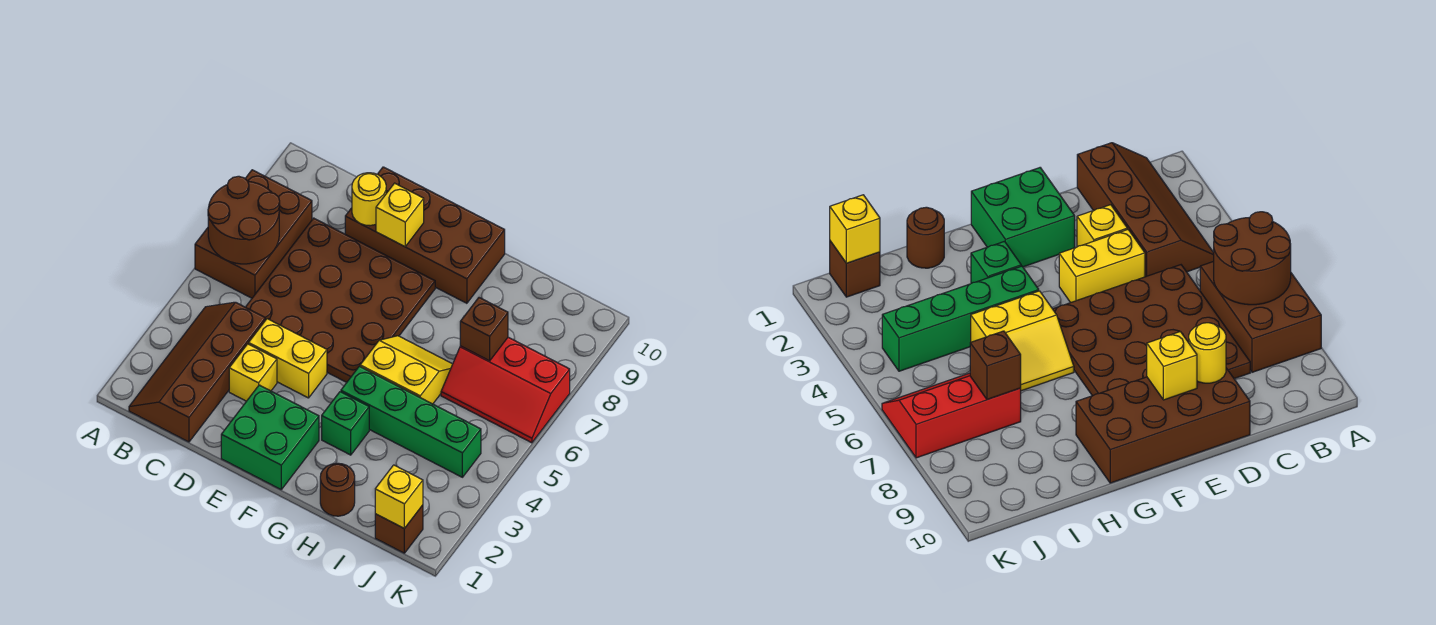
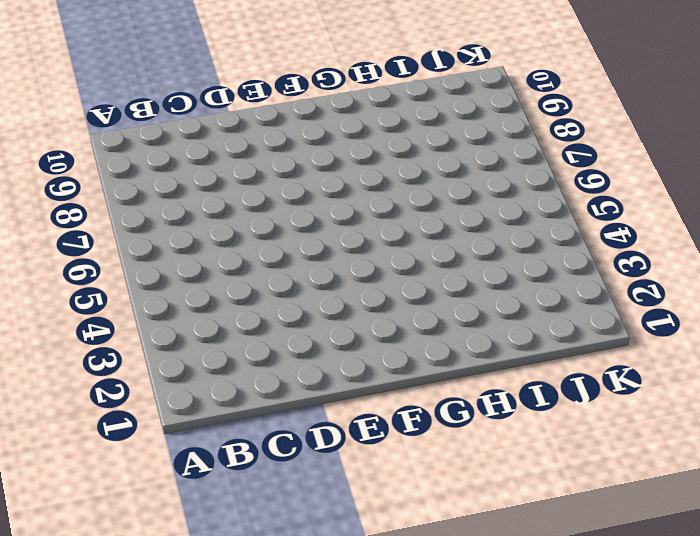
none -> brown brick A6:B8 level 1
none -> brown slope B1:C4 level 1 top C
none -> brown plate C5:F8 level 1

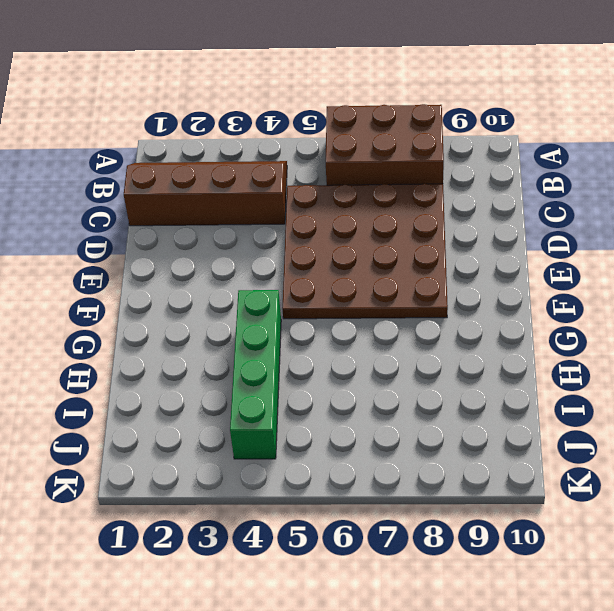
none -> yellow brick D3 level 1
none -> yellow brick D4:E4 level 1
none -> brown brick D9:G10 level 1

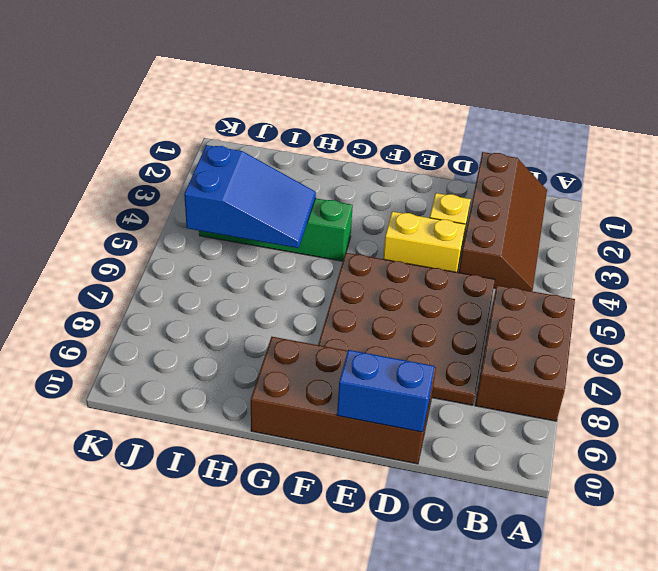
blue brick D10:E10 level 2 -> none
blue slope H4:J5 level 2 top J -> none
none -> green brick E1:F2 level 1
none -> green brick G3 level 1
none -> yellow slope G5:H6 level 1 top 5

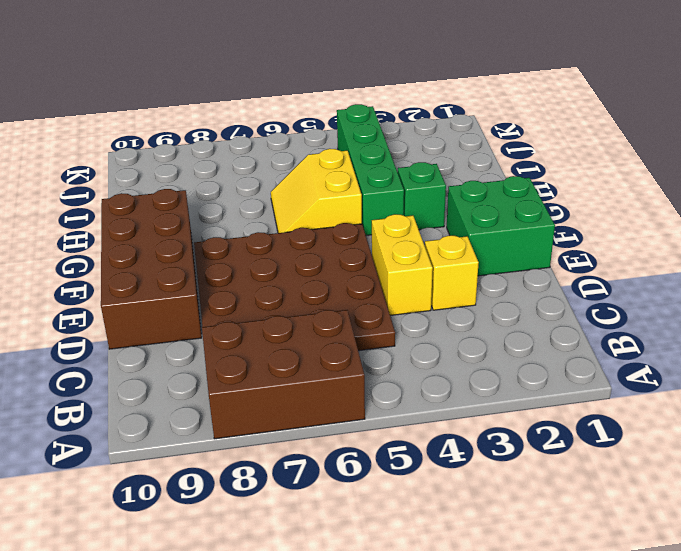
none -> brown slope B1:C4 level 1 top C
none -> brown round brick H1 level 1
none -> red slope I6:K7 level 1 top 7

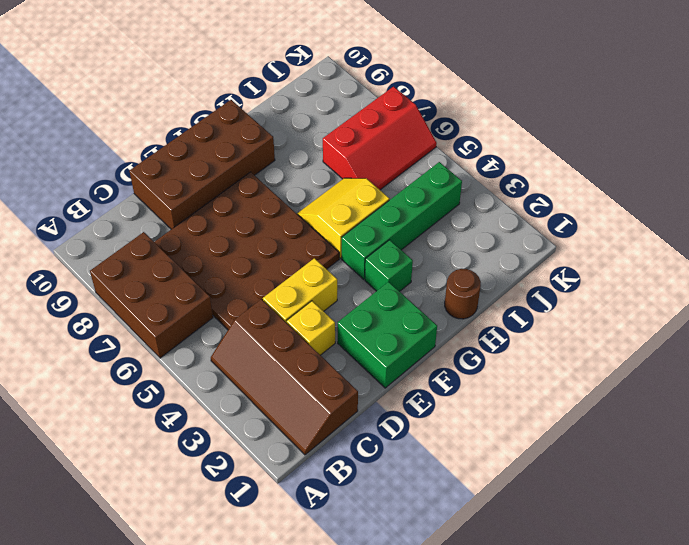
none -> brown brick J1 level 1
none -> brown round brick A6:B7 level 2
none -> yellow round brick D9 level 2

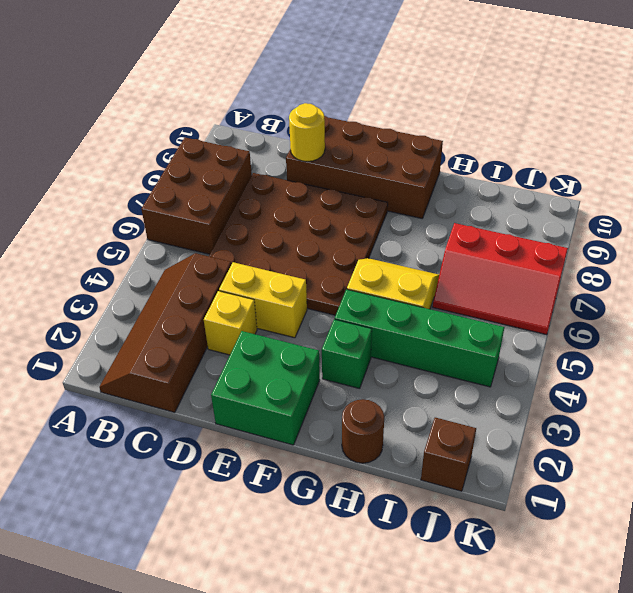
none -> brown round brick A6:B7 level 2
none -> yellow brick E9 level 2
none -> brown brick I7 level 2

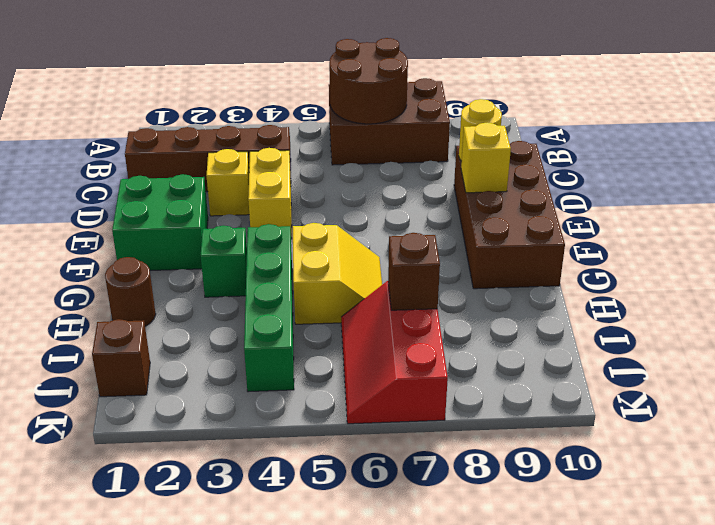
none -> brown plate C5:F8 level 1
none -> yellow brick J1 level 2

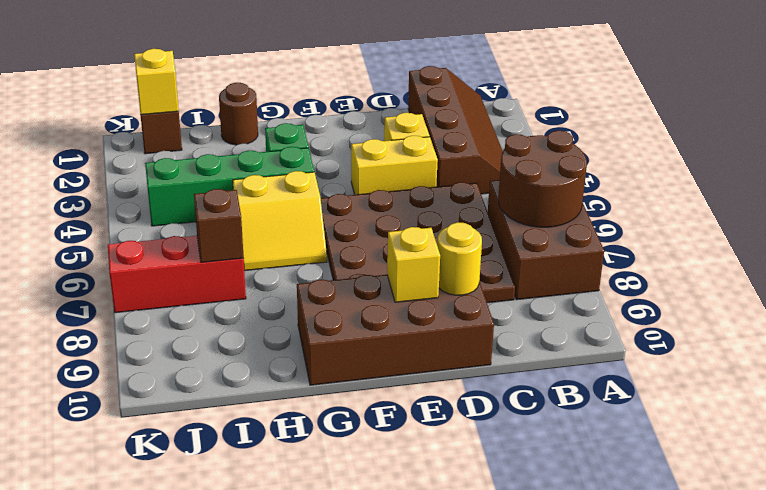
none -> green brick E1:F2 level 1

